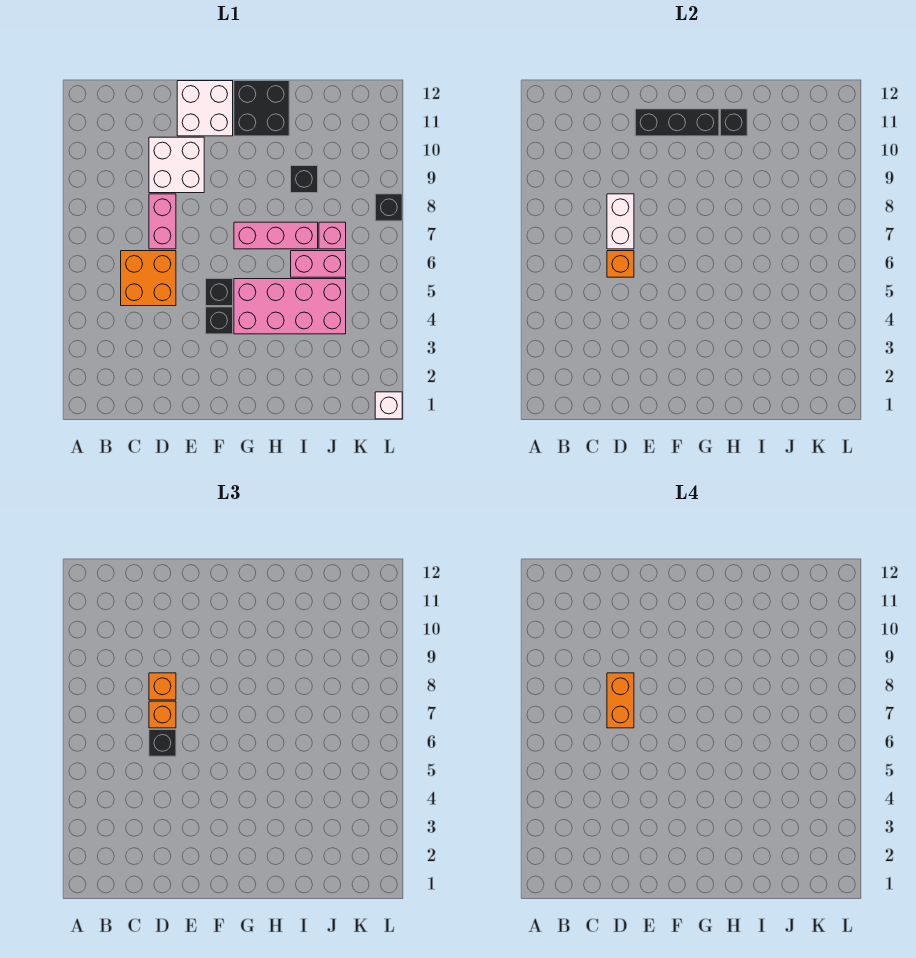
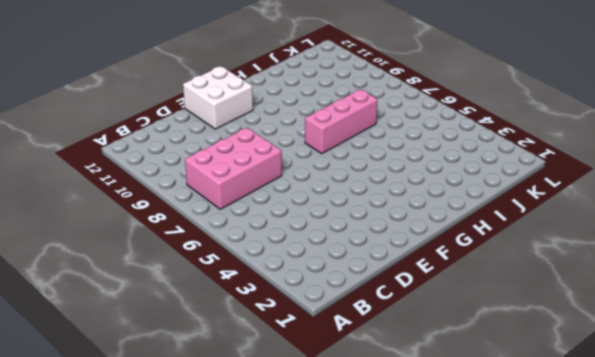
pink brick B7:D8 level 1 -> pink brick D7:D8 level 1
none -> orange brick C5:D6 level 1
none -> white brick D9:E10 level 1
none -> black brick F4 level 1

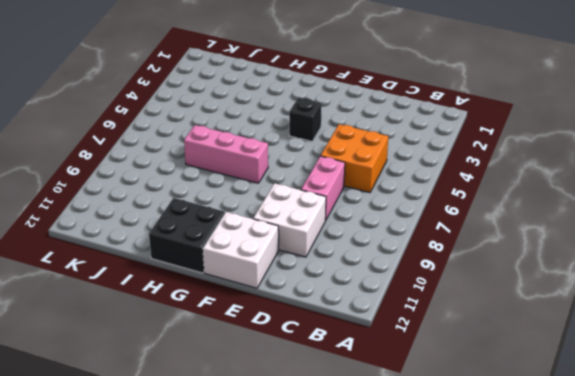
none -> black brick F5 level 1
none -> pink brick G4:J5 level 1
none -> pink brick I6:J6 level 1

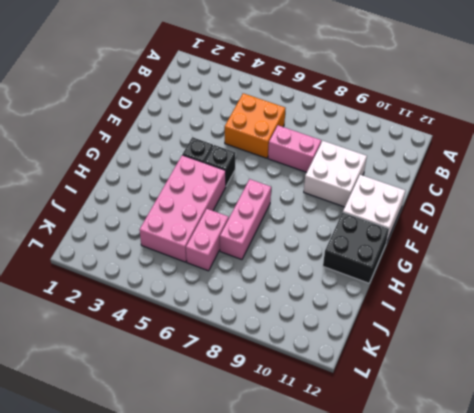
none -> black brick I9 level 1
none -> pink brick J7 level 1
none -> white brick L1 level 1

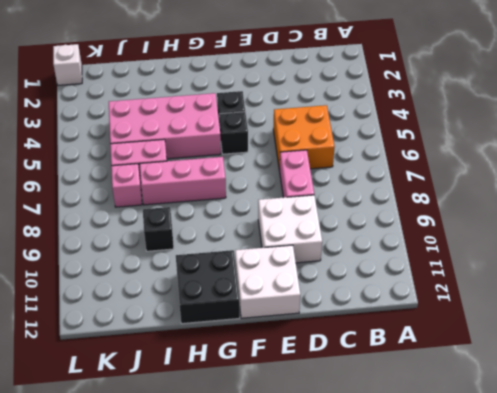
none -> black brick L8 level 1
none -> orange brick D6 level 2
none -> white brick D7:D8 level 2

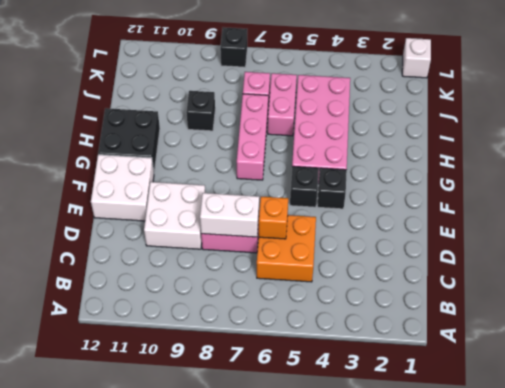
none -> black brick E11:G11 level 2
none -> black brick H11 level 2
none -> black brick D6 level 3

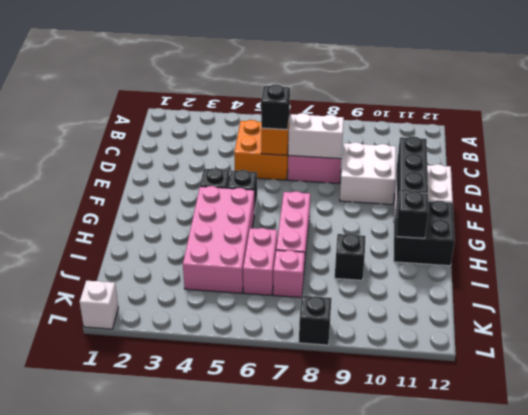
none -> orange brick D7 level 3
none -> orange brick D8 level 3
none -> orange brick D7:D8 level 4

